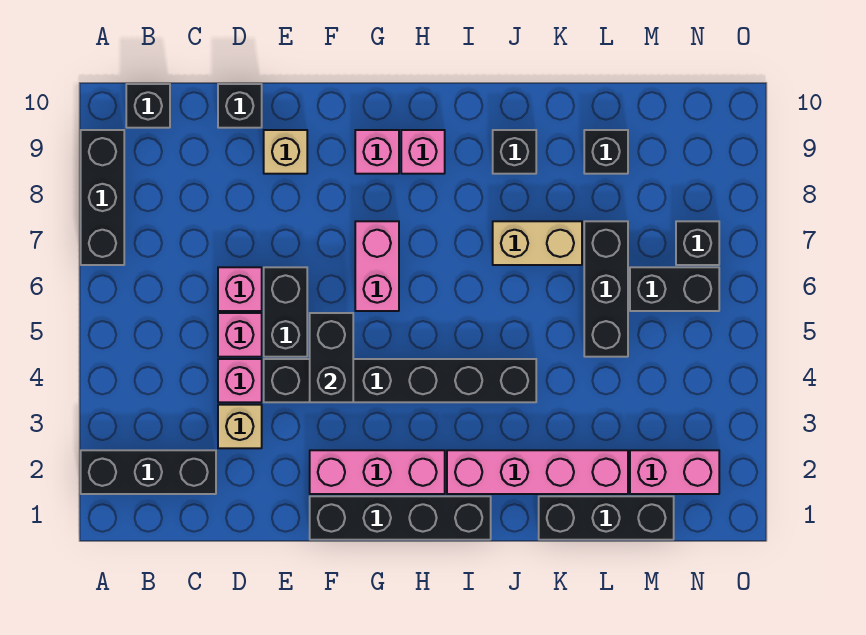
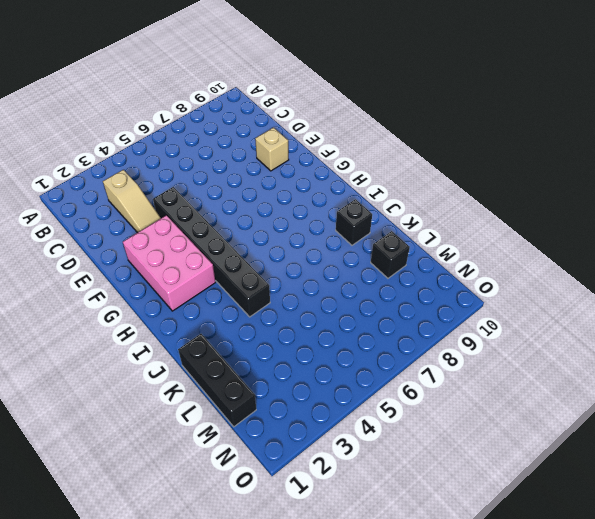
tan slope C3:E3 level 1 top C -> tan brick D3 level 1
pink brick F2:H3 level 1 -> pink brick F2:H2 level 1
none -> black brick A2:C2 level 1
none -> black brick A7:A9 level 1
none -> black brick B10 level 1

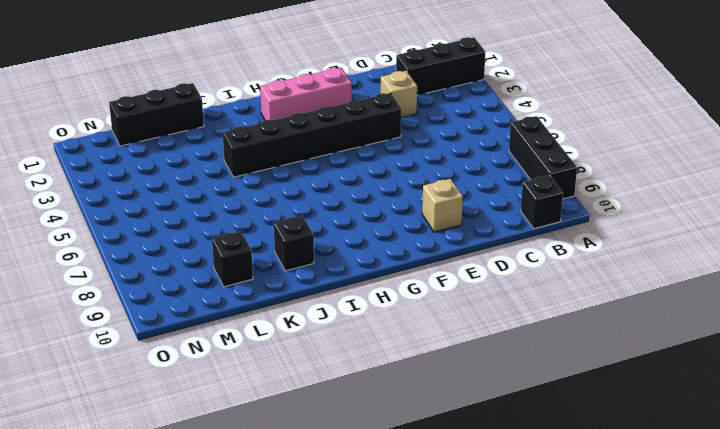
none -> pink brick D4 level 1
none -> pink brick D5 level 1
none -> pink brick D6 level 1

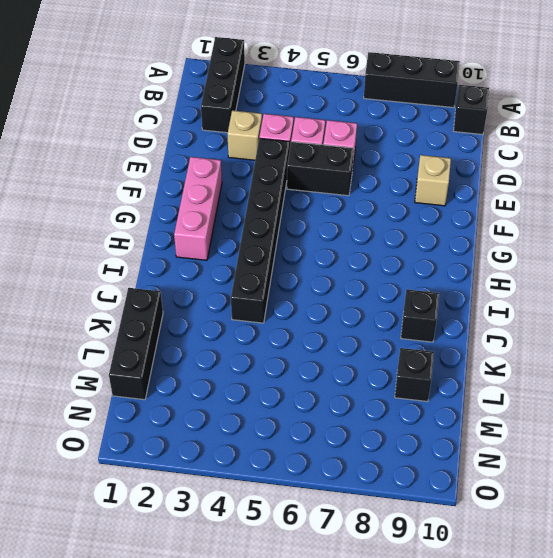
none -> black brick D10 level 1
none -> black brick F1:I1 level 1
none -> pink brick G6:G7 level 1

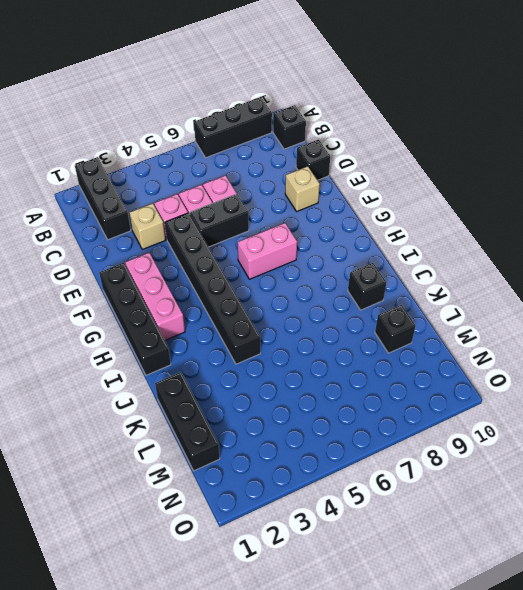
none -> pink brick G9 level 1
none -> pink brick H9 level 1
none -> pink brick I2:L2 level 1

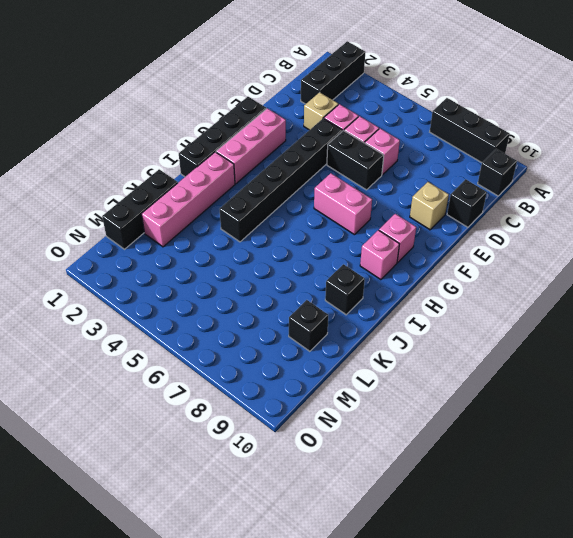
none -> tan brick J7:K7 level 1
none -> black brick L5:L7 level 1
none -> pink brick M2:N2 level 1

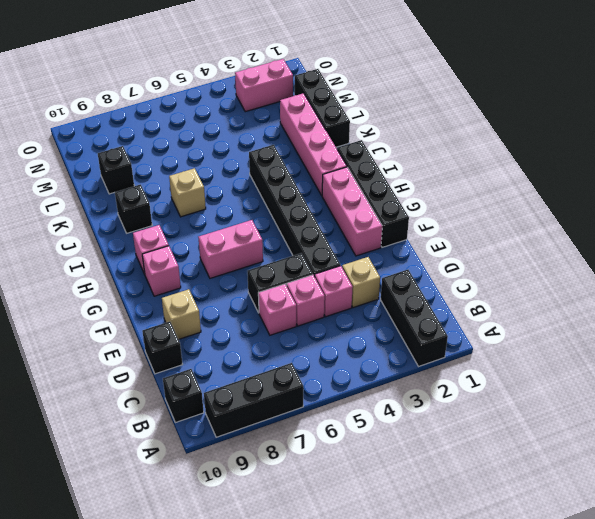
tan brick J7 level 1 -> tan brick J7:K7 level 1
pink brick N2:N3 level 1 -> pink brick M2:N2 level 1
none -> black brick L5:L7 level 1
none -> black brick M6:N6 level 1
none -> black brick N7 level 1

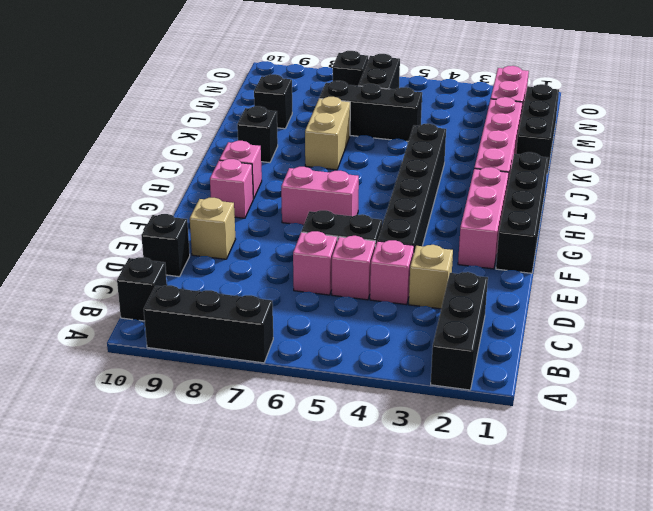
none -> black brick F4:F5 level 2

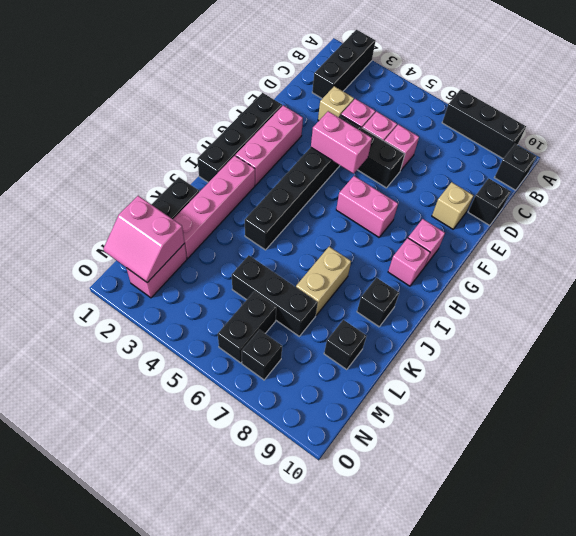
pink brick F4:F5 level 2 -> black brick F4:F5 level 2
pink slope M1:N2 level 2 top M -> none

